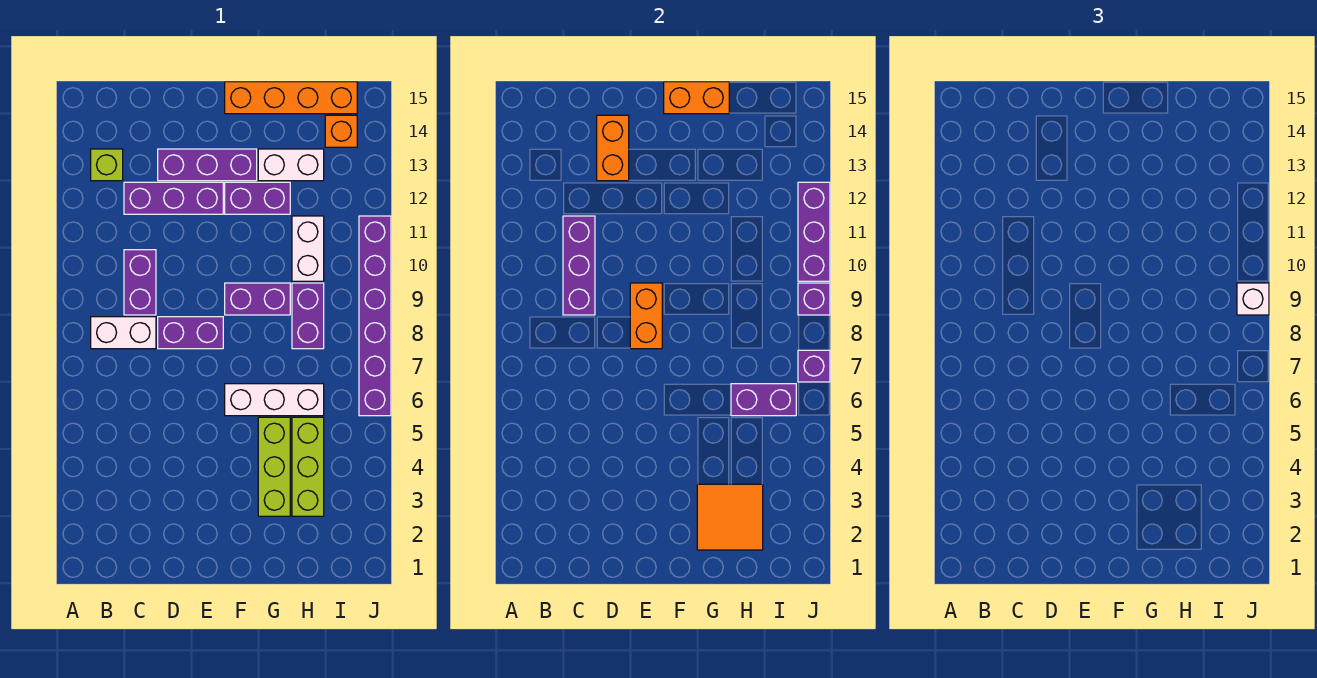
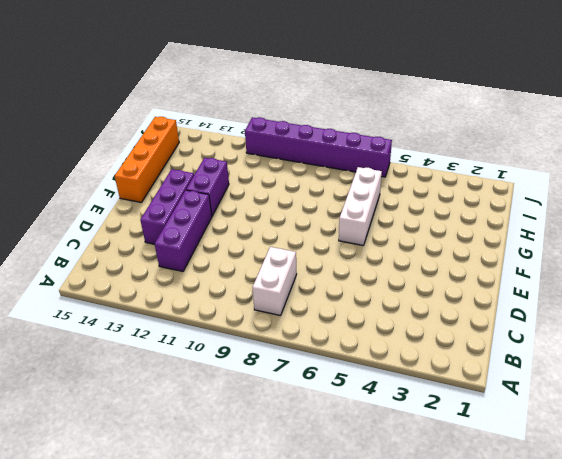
none -> lime brick B13 level 1
none -> purple brick C9:C10 level 1
none -> purple brick D8:E8 level 1

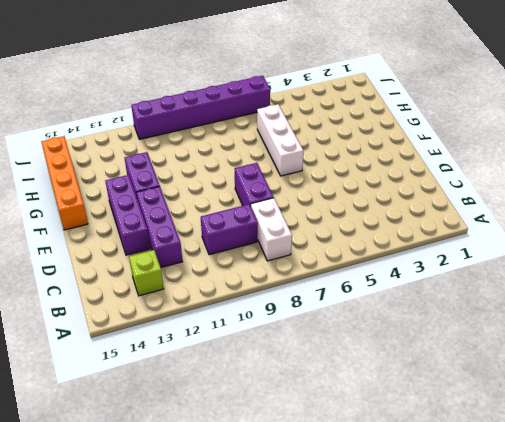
none -> purple brick F9:G9 level 1
none -> lime brick G3:G5 level 1
none -> white brick G13:H13 level 1

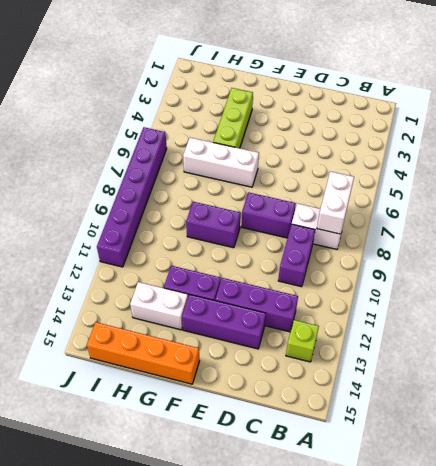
white brick B7:B8 level 2 -> white brick H10:H11 level 1
none -> lime brick H3:H5 level 1
none -> purple brick H8:H9 level 1
none -> orange brick I14 level 1

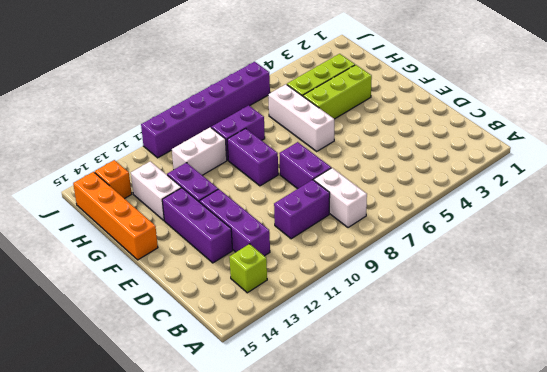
none -> purple brick C9:C11 level 2
none -> orange brick D13:D14 level 2
none -> orange brick E8:E9 level 2

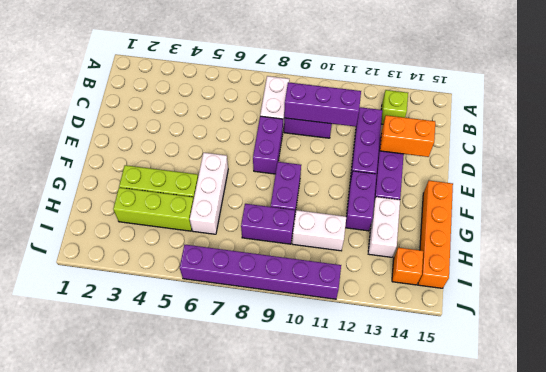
none -> orange brick E8:E9 level 2
none -> orange brick F15:G15 level 2
none -> orange tile G2:H3 level 2

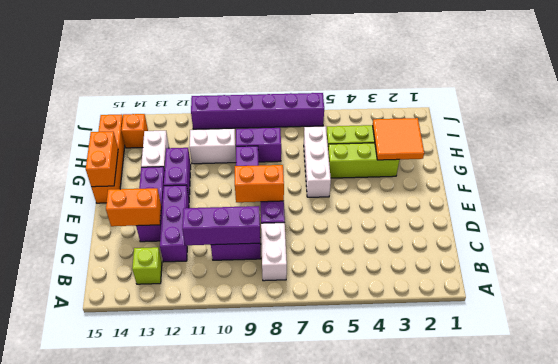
none -> purple brick H6:I6 level 2
none -> purple brick J7 level 2
none -> purple brick J9 level 2

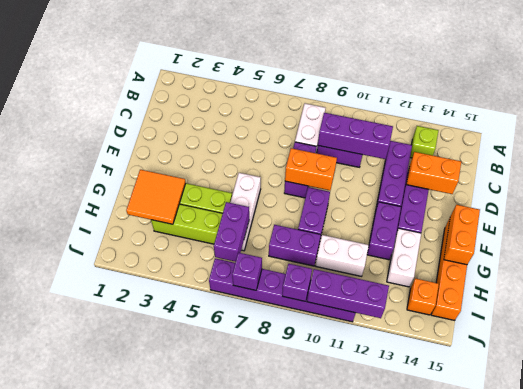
none -> white brick J9 level 3

